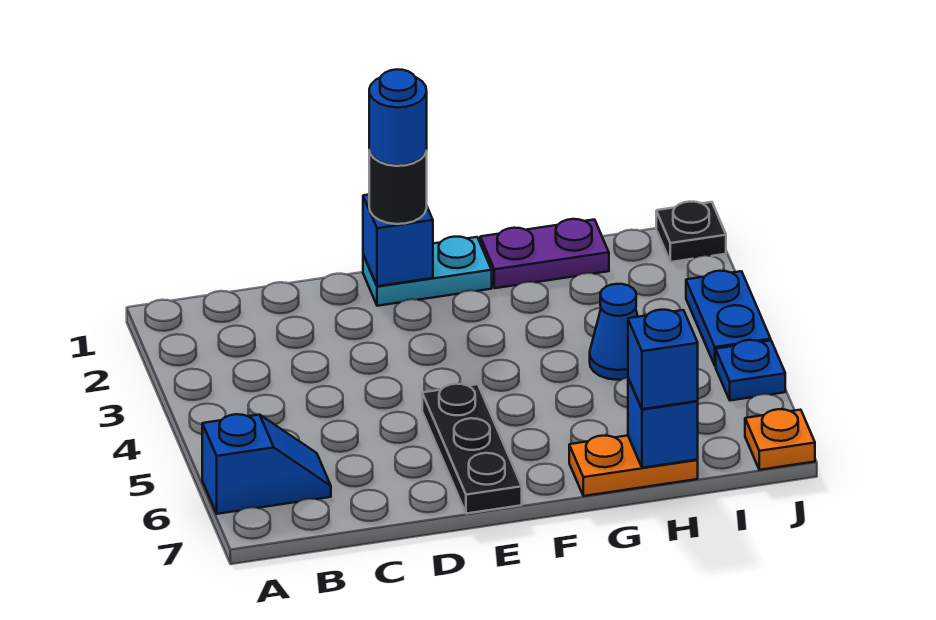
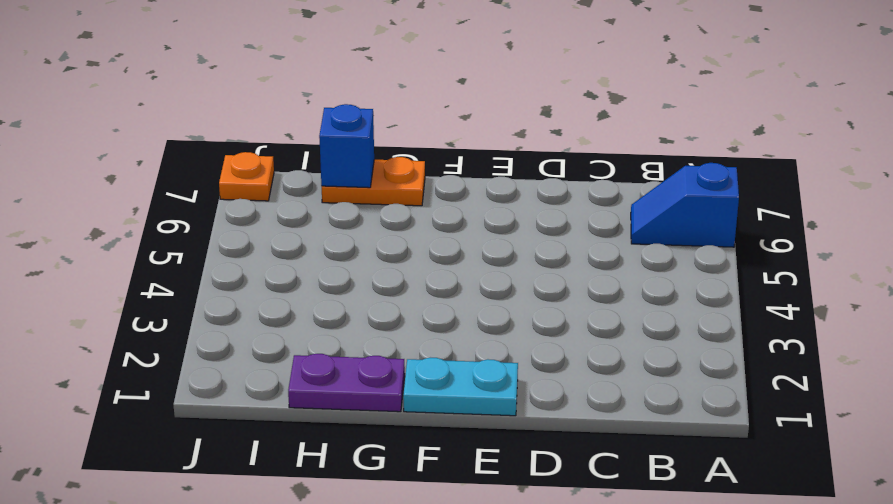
none -> black plate E5:E7 level 1
none -> blue cone H4 level 1
none -> black plate J1 level 1

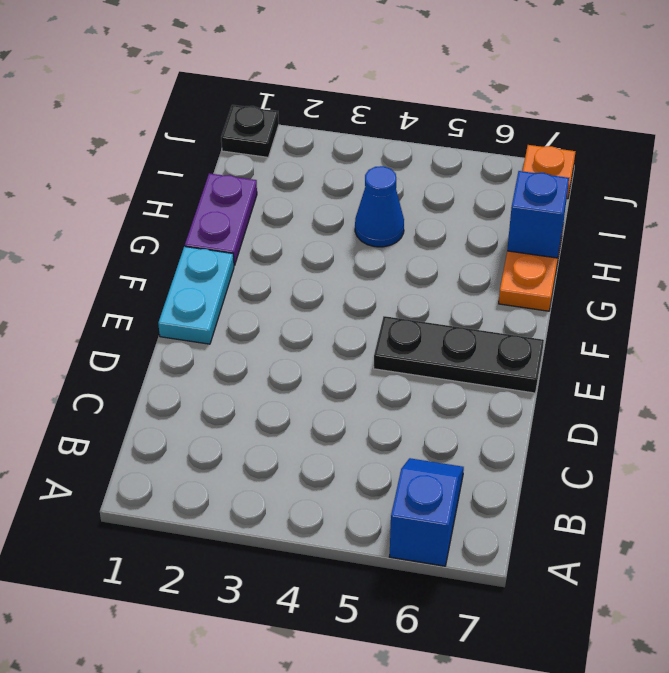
none -> blue plate J3:J4 level 1
none -> blue plate J5 level 1
none -> blue brick E1 level 2

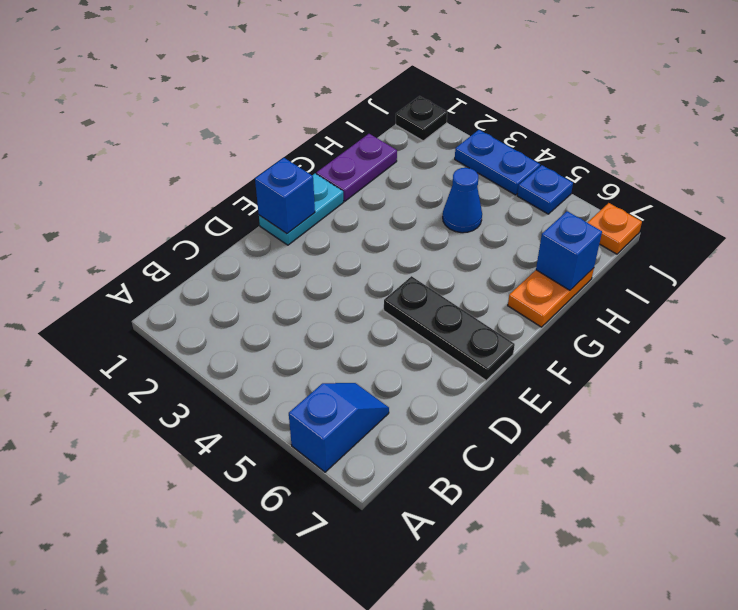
none -> black round brick E1 level 3
none -> blue brick H7 level 3
none -> blue round brick E1 level 4

